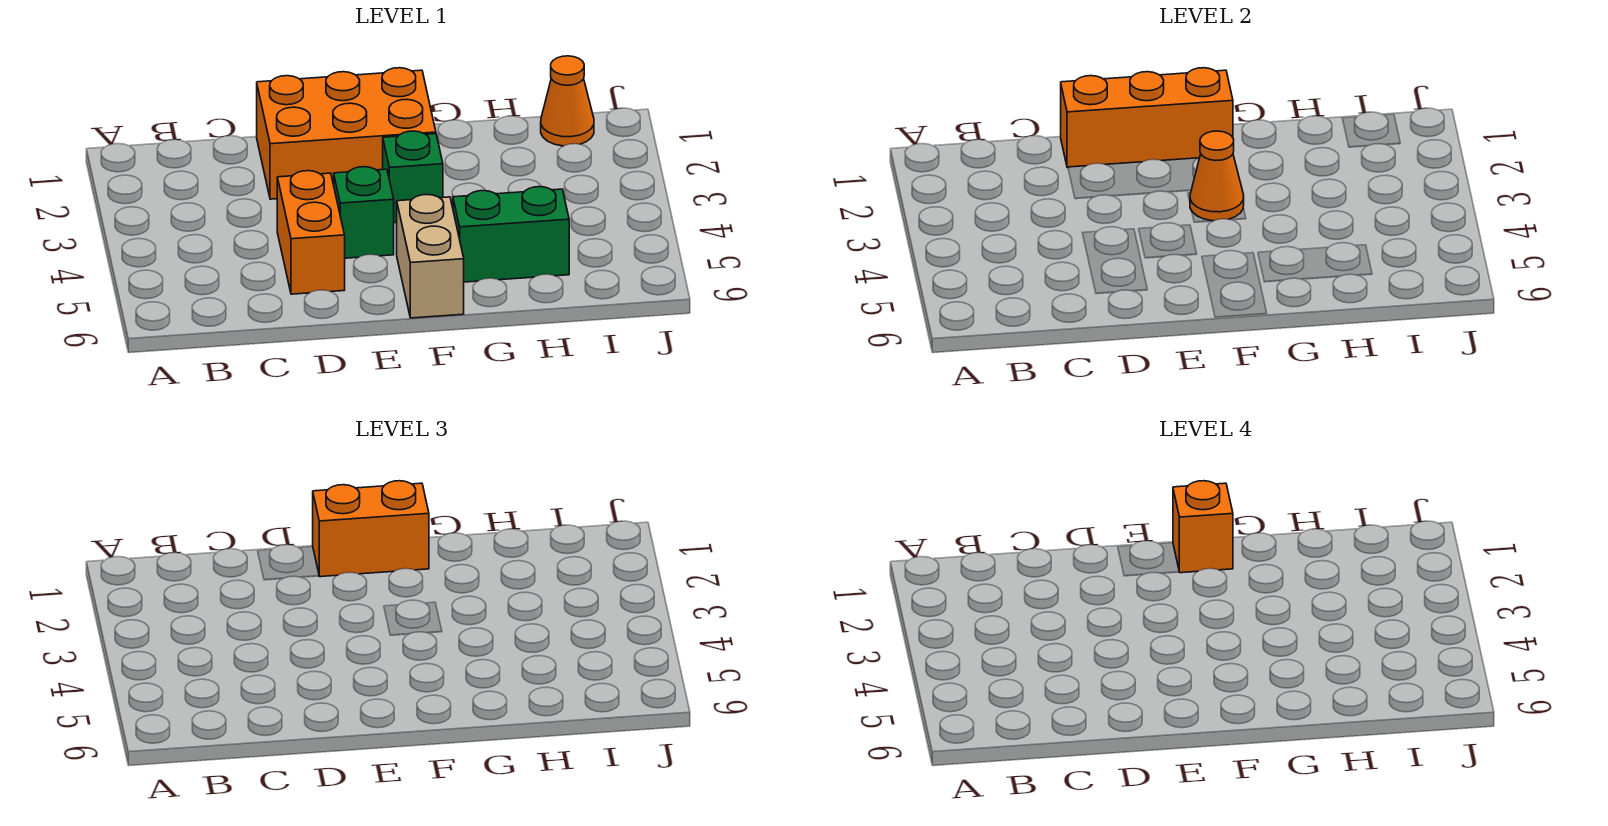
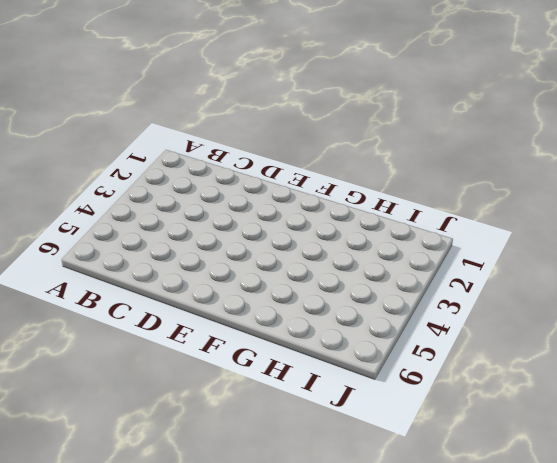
none -> orange brick D1:F2 level 1
none -> orange brick D4:D5 level 1

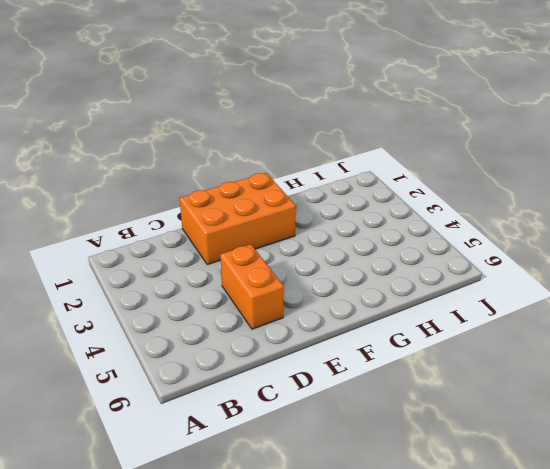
none -> green brick E4 level 1
none -> green brick F3 level 1

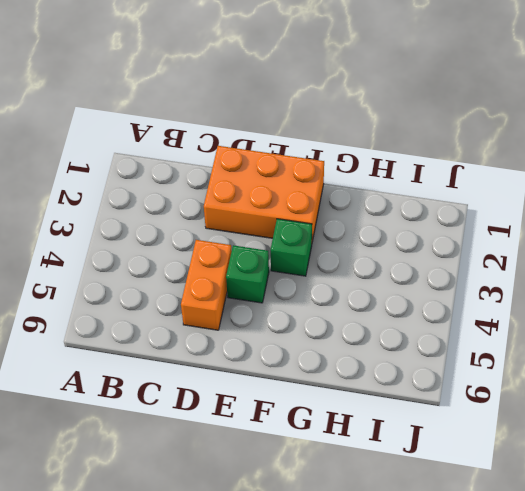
none -> tan brick F5:F6 level 1
none -> green brick G5:H5 level 1

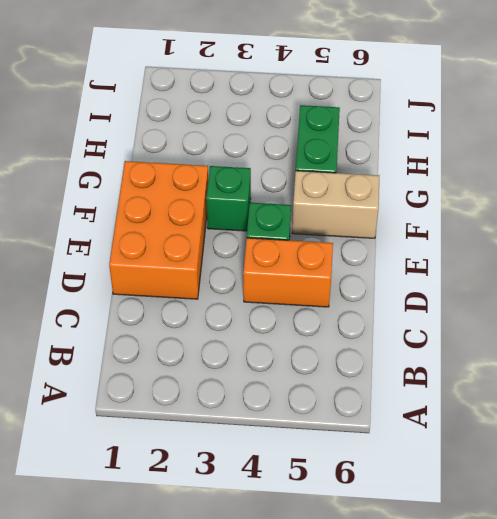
none -> orange cone I1 level 1
none -> orange brick D1:F1 level 2

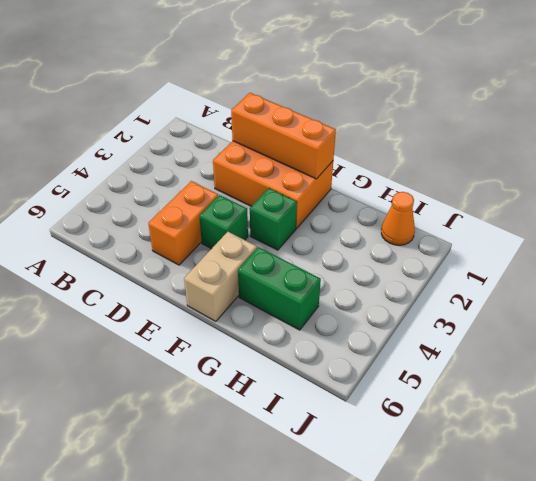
none -> orange cone F3 level 2
none -> orange brick E1:F1 level 3

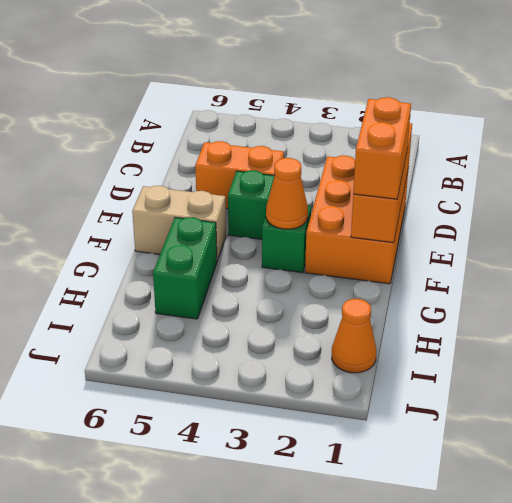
none -> orange brick F1 level 4

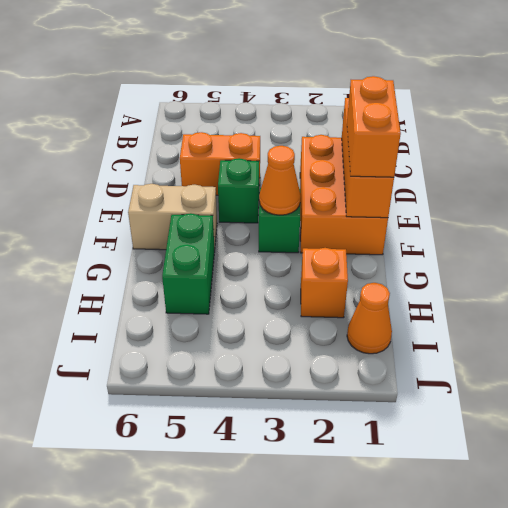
orange brick H2 level 1 -> orange brick F1 level 4

